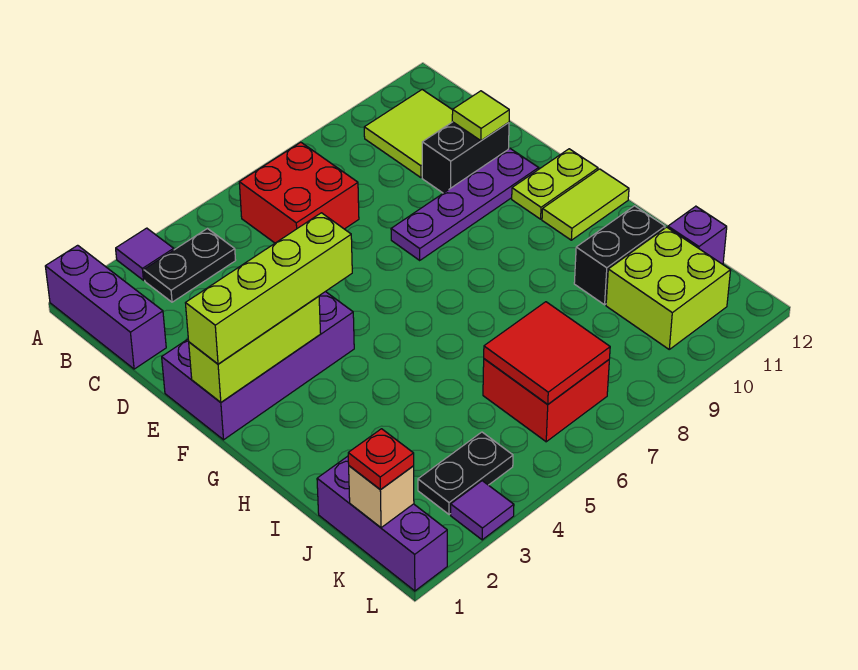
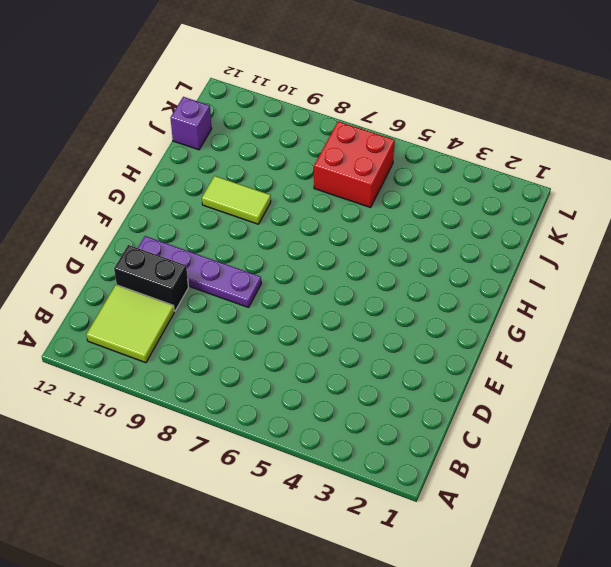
lime tile H9:H10 level 1 -> lime tile G11:G12 level 1
none -> purple brick A1:C1 level 1
none -> purple tile A3 level 1
none -> black plate B3:B4 level 1

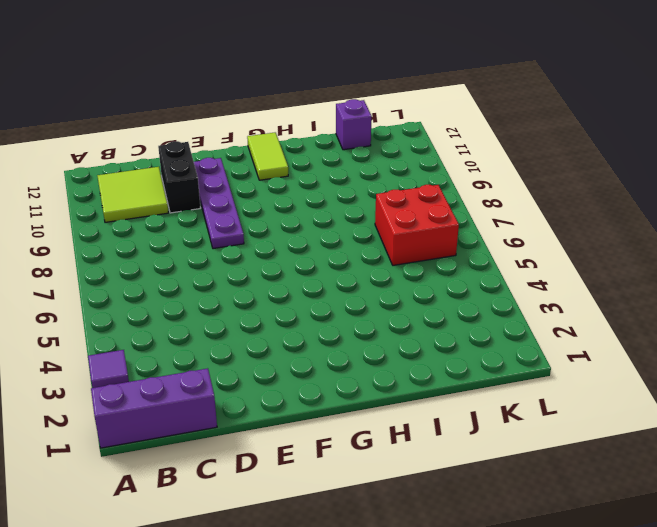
none -> black plate B3:B4 level 1
none -> red brick B6:C7 level 1
none -> purple brick E1:F4 level 1

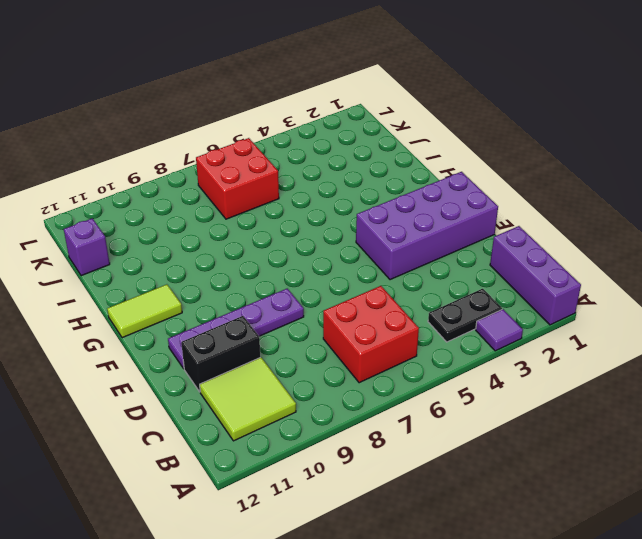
none -> lime plate F11:F12 level 1
none -> black brick I10:I11 level 1
none -> purple brick J1:L1 level 1

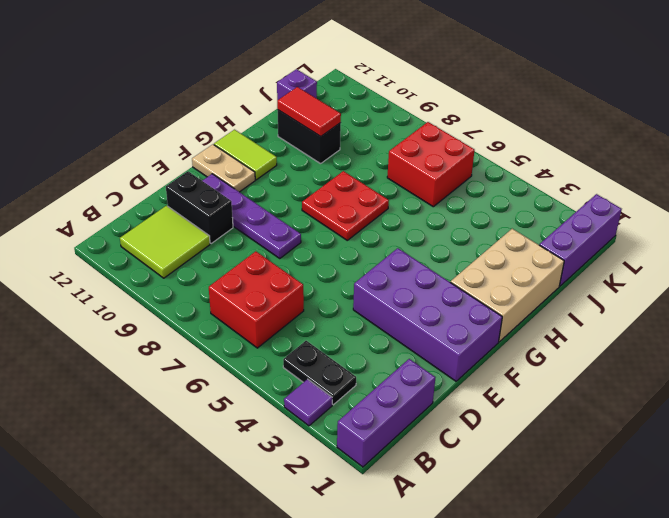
tan plate F11:F12 level 1 -> lime plate F11:F12 level 1
tan brick G1:I2 level 1 -> none
red plate G7:H8 level 1 -> none
red tile I10:I11 level 2 -> none
none -> lime brick J10:K11 level 1
none -> black plate K3:K4 level 1
none -> purple tile L3 level 1

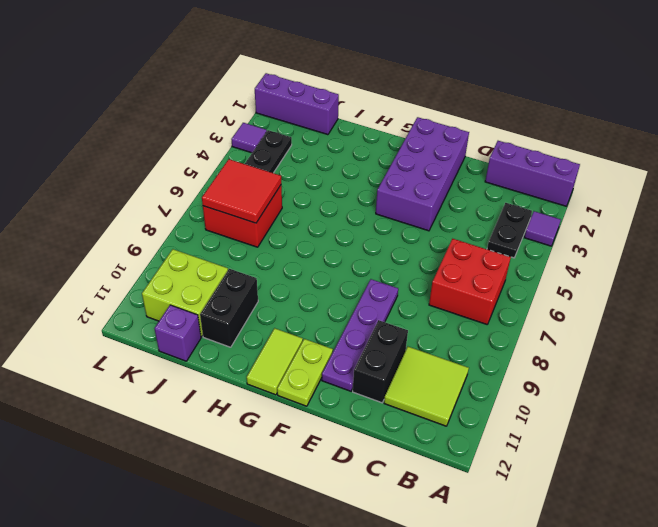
none -> lime tile D11 level 2
none -> lime brick F1:F3 level 2
none -> tan brick K1 level 2

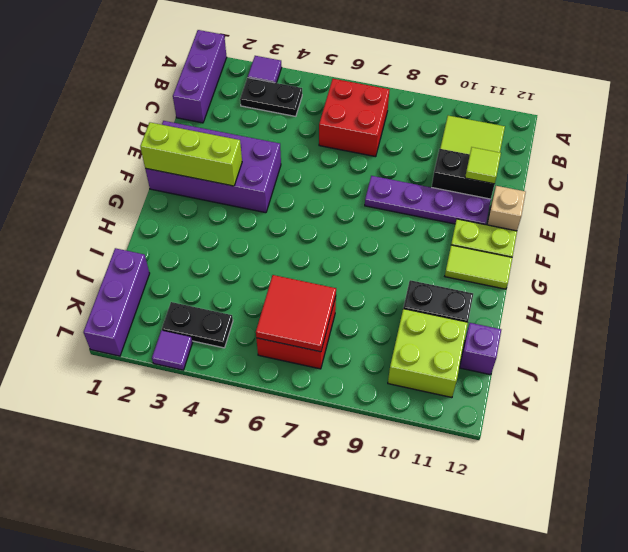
tan brick E12 level 1 -> tan brick K1 level 2
none -> lime brick F1:F4 level 3
none -> red plate K1 level 3

